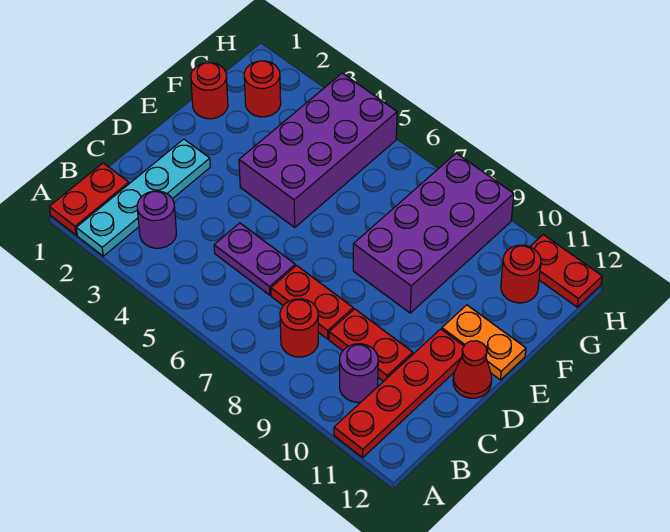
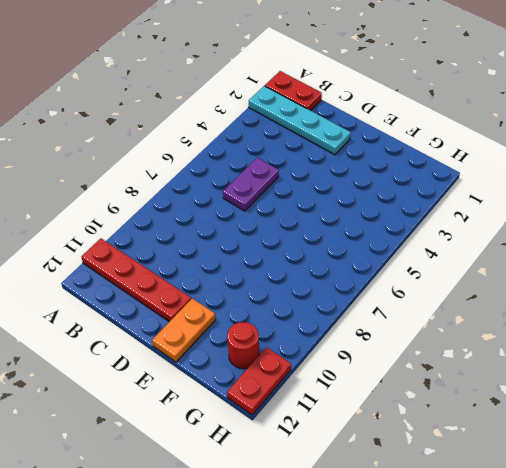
none -> purple round brick B3 level 1
none -> red round brick B8 level 1
none -> purple round brick B10 level 1

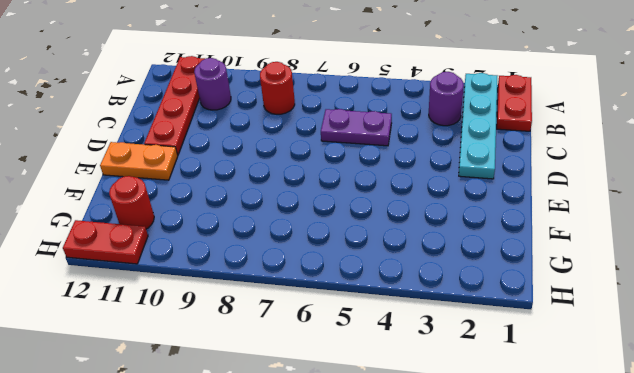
none -> red plate C7:C8 level 1
none -> red plate C9:C10 level 1
none -> red cone D12 level 1

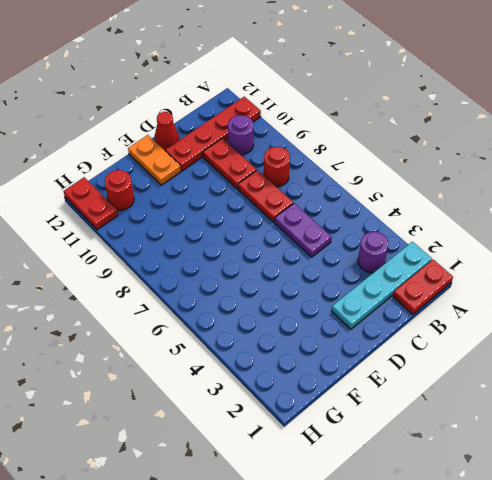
none -> purple brick E4:H5 level 1
none -> purple brick E8:H9 level 1
none -> red round brick F1 level 1

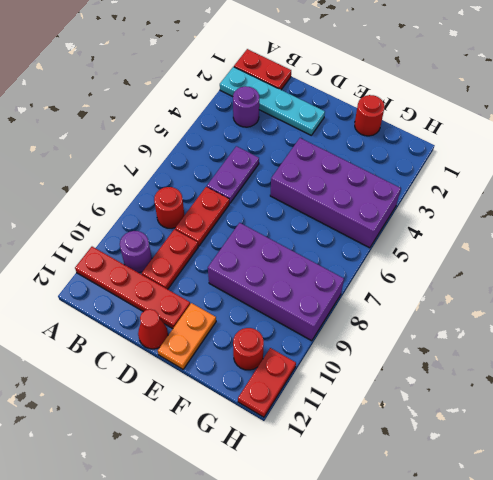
none -> red round brick G2 level 1

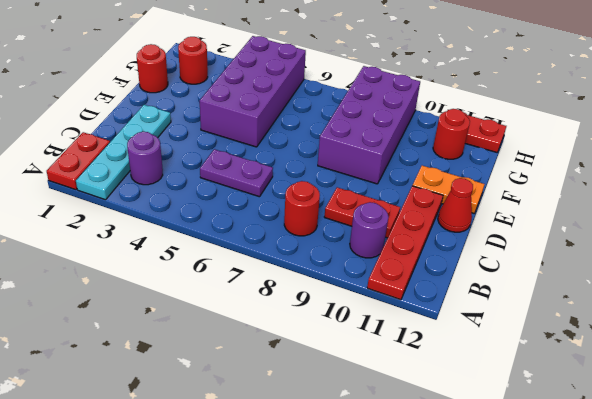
none -> red plate C7:C8 level 1

